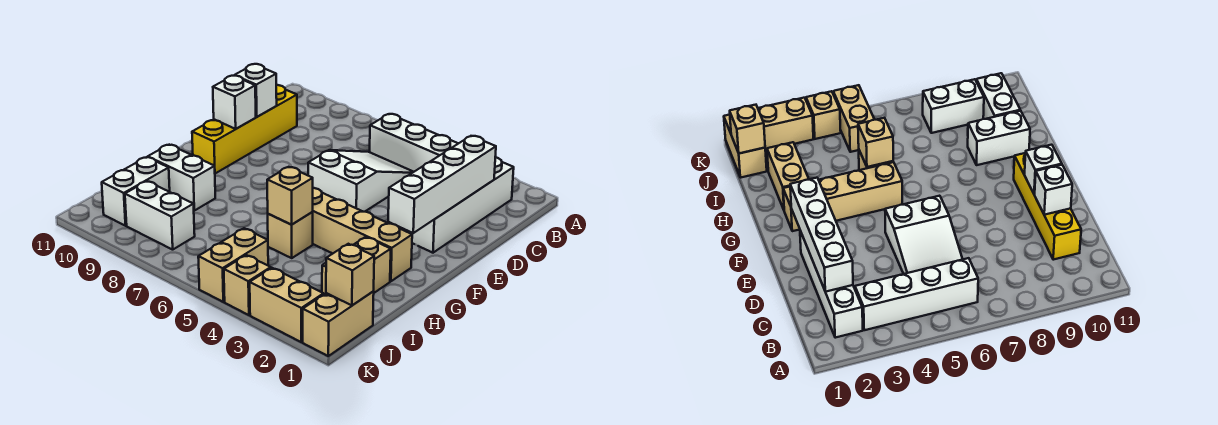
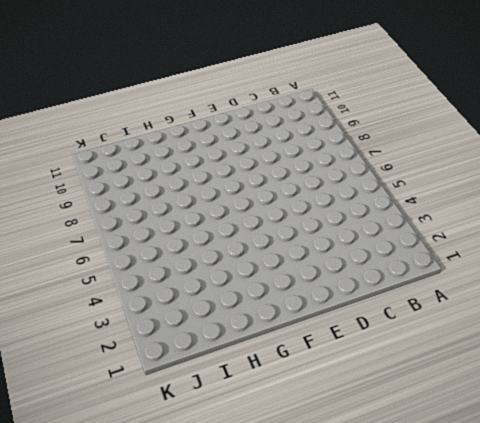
none -> white brick B2:E2 level 1
none -> white brick B3:B6 level 1
none -> white slope C5:E6 level 1 top E

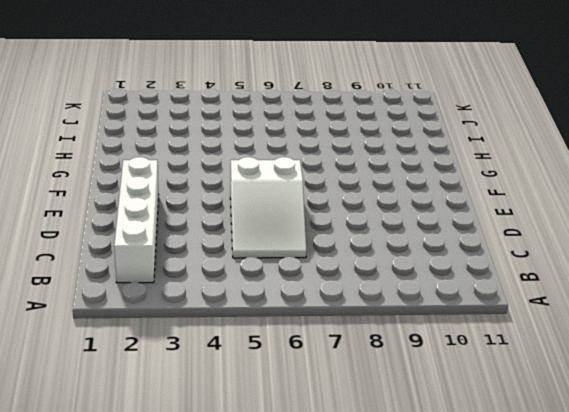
none -> white brick B3:B6 level 1
none -> yellow brick C10:F10 level 1
none -> tan brick G2:G5 level 1

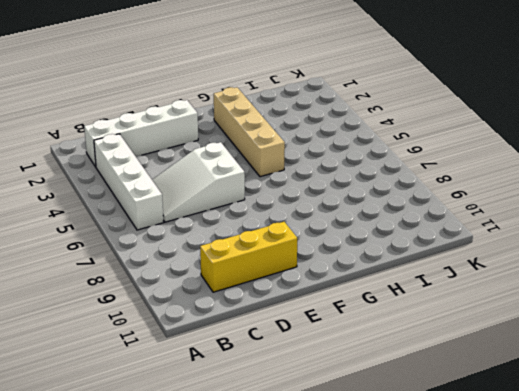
yellow brick C10:E10 level 1 -> yellow brick C10:F10 level 1
none -> tan brick H2:I2 level 1
none -> tan brick H5 level 1
none -> white brick H9:H10 level 1

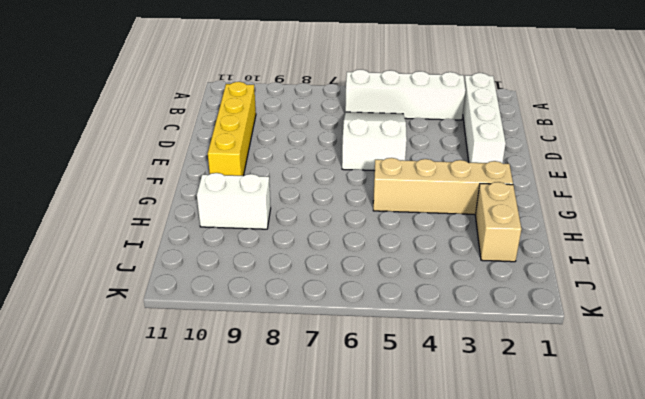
none -> tan brick H5 level 1
none -> white brick I10:J10 level 1
none -> tan brick J1:K1 level 1

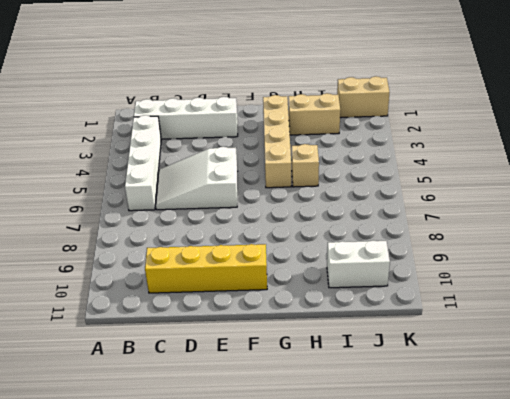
none -> white brick H9:H10 level 1
none -> tan brick J5:K5 level 1
none -> white brick J8:J9 level 1

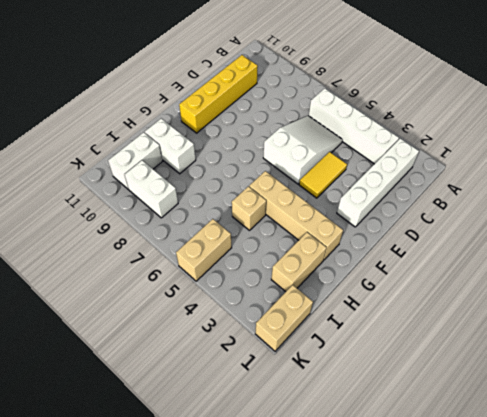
yellow tile D4:E4 level 1 -> none
none -> tan brick K2:K3 level 1
none -> tan brick K4 level 1
none -> white brick C2:F2 level 2

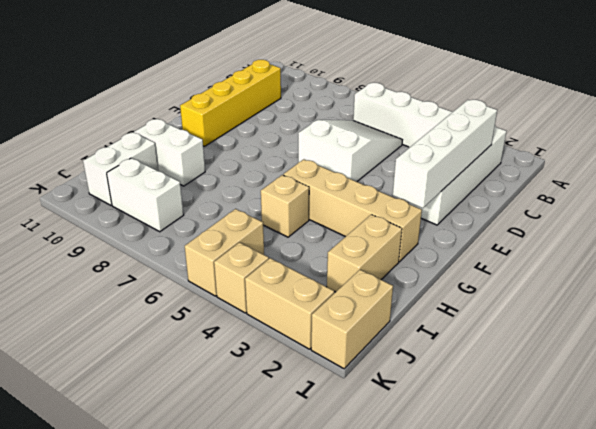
none -> white brick D10 level 2
none -> white brick E10 level 2
none -> tan brick H5 level 2

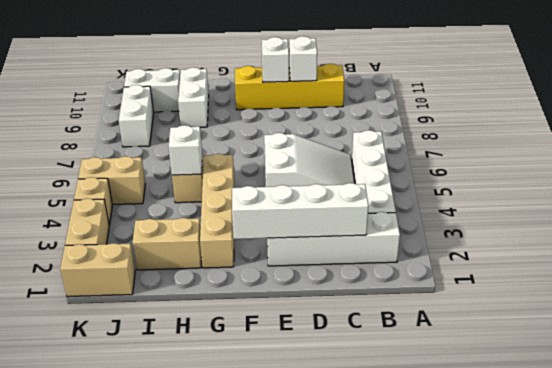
white brick H5 level 2 -> tan brick H5 level 2
none -> tan brick J1 level 2

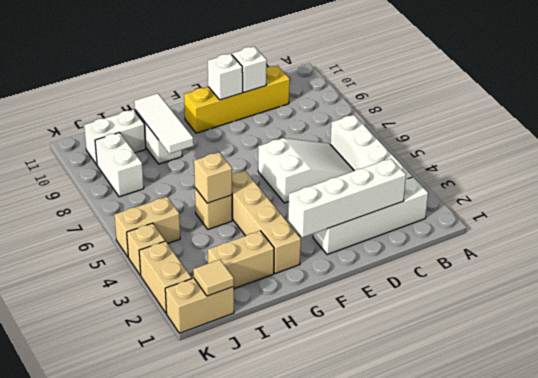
white tile H8:H10 level 2 -> none
tan tile J1 level 2 -> tan brick J1 level 2

